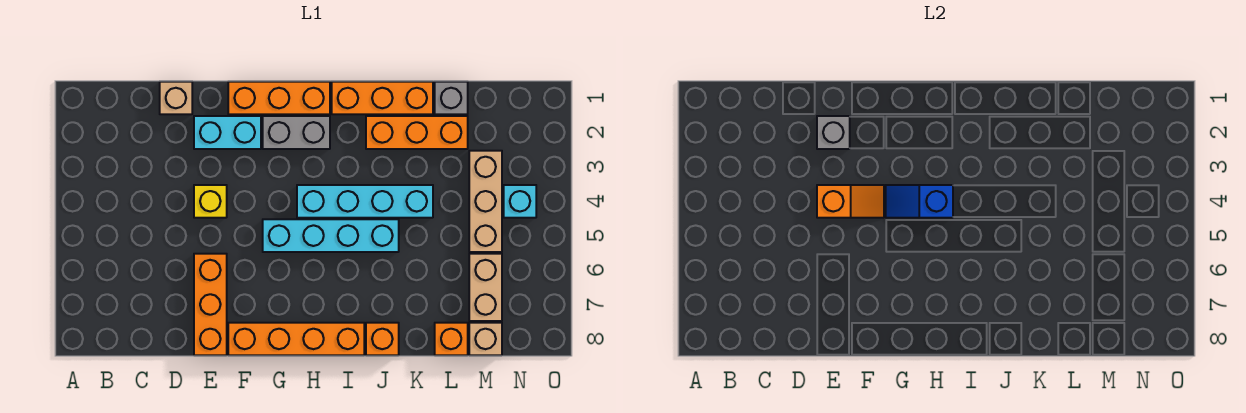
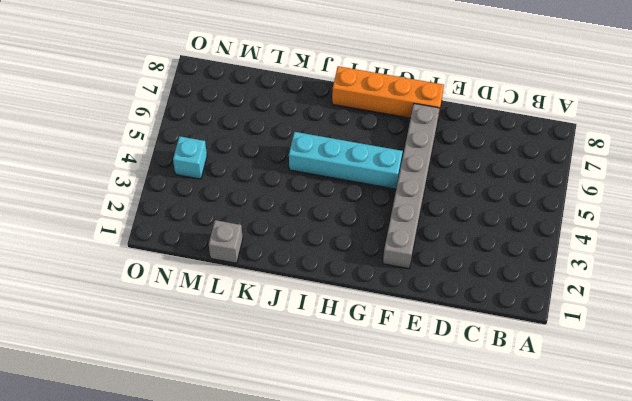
grey brick F2:F7 level 1 -> cyan brick E2:F2 level 1
none -> tan brick D1 level 1
none -> yellow brick E4 level 1
none -> orange brick E6:E8 level 1

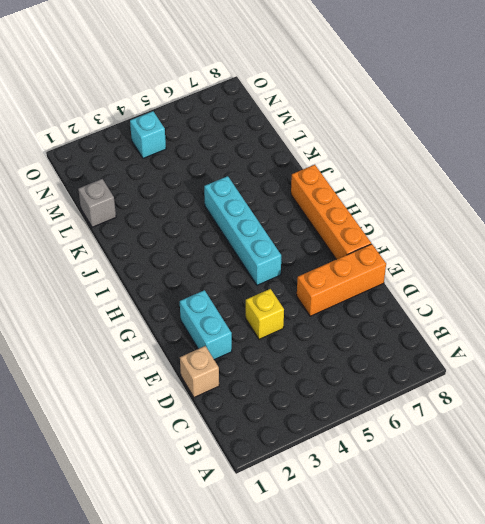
none -> orange brick F1:H1 level 1
none -> grey brick G2:H2 level 1
none -> cyan brick H4:K4 level 1

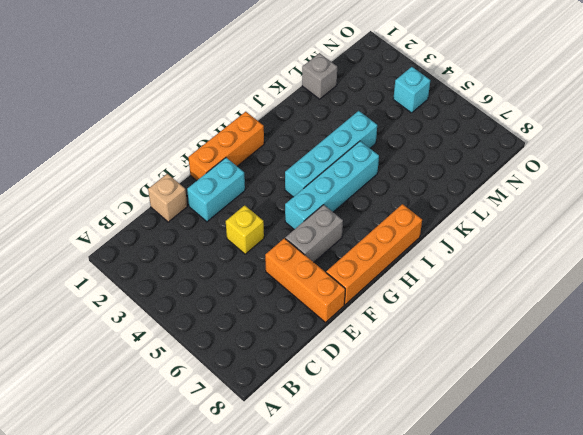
grey brick F6:G6 level 1 -> grey brick G2:H2 level 1
none -> orange brick I1:K1 level 1
none -> orange brick J2:L2 level 1
none -> orange brick J8 level 1

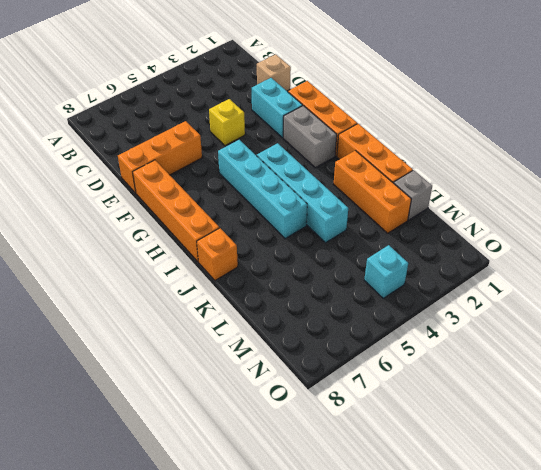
none -> orange brick L8 level 1
none -> tan brick M3:M5 level 1
none -> tan brick M6:M7 level 1

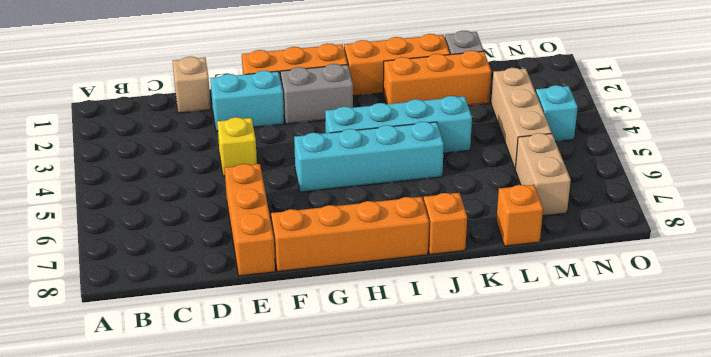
none -> tan brick M8 level 1
none -> grey brick E2 level 2
none -> orange slope E4:F4 level 2 top E

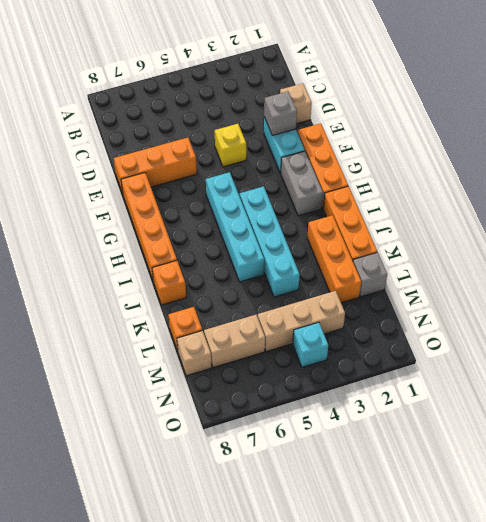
none -> orange slope E4:F4 level 2 top E
none -> blue slope G4:H4 level 2 top H

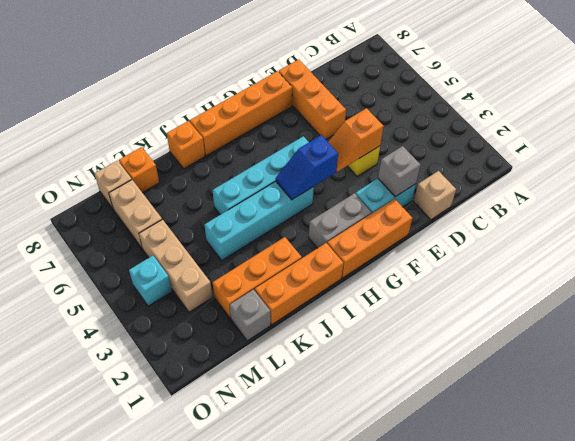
blue slope G4:H4 level 2 top G -> blue slope G4:H4 level 2 top H

